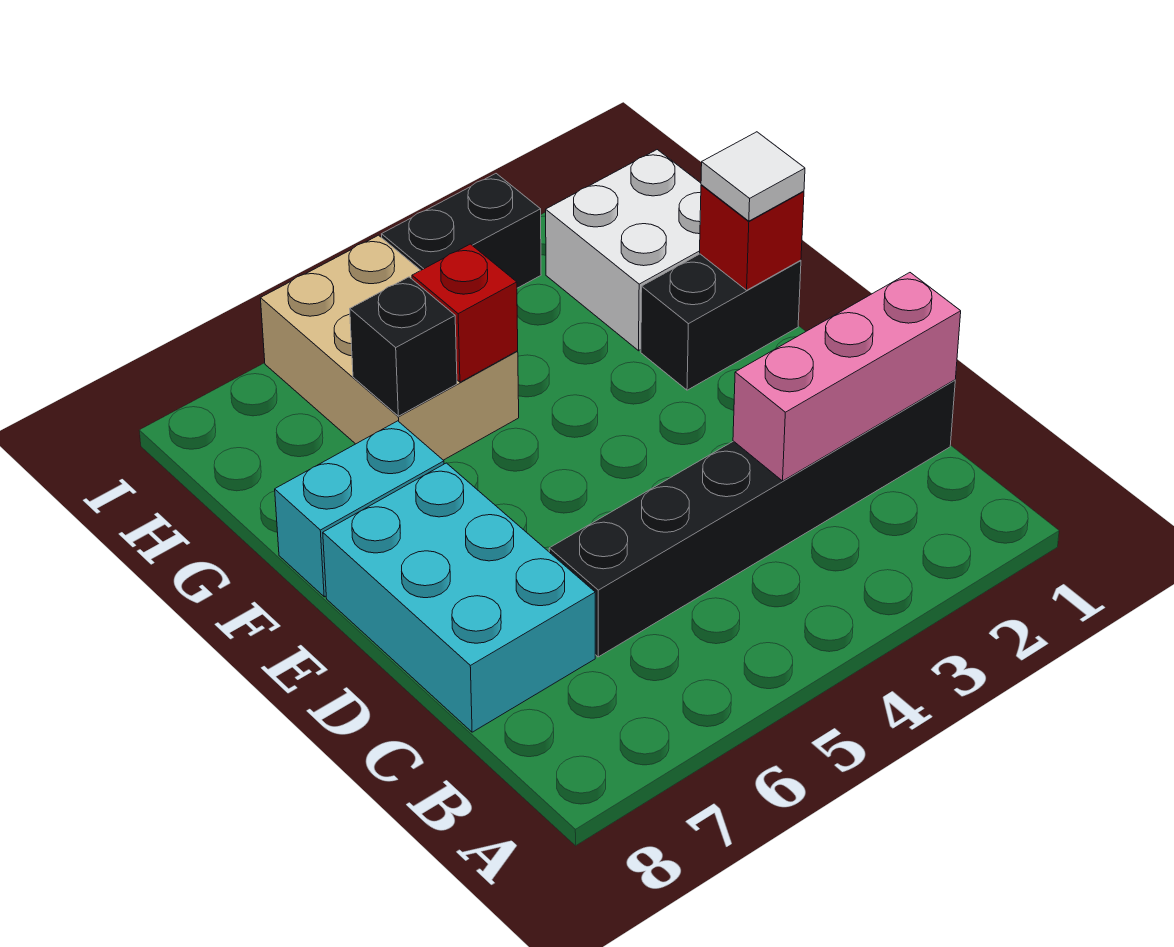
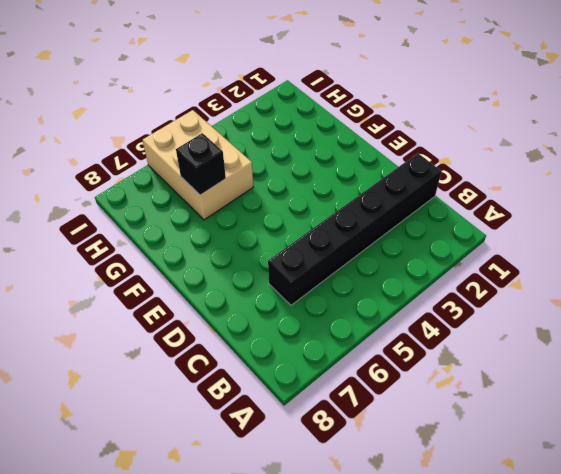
none -> cyan brick C7:E8 level 1
none -> black brick F1:F2 level 1
none -> cyan brick F7:F8 level 1

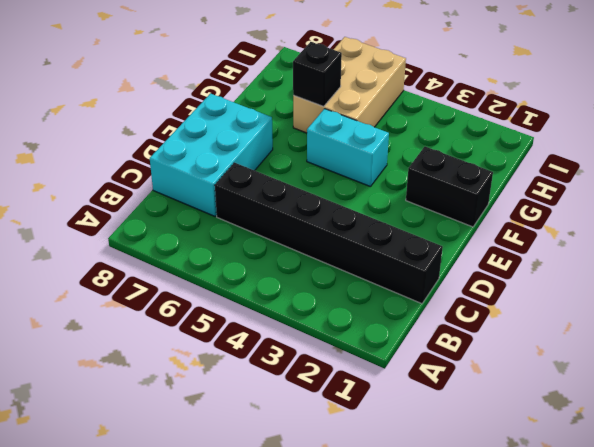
cyan brick F4:F5 level 1 -> cyan brick F7:F8 level 1
none -> white brick G1:H2 level 1
none -> black brick I3:I4 level 1
none -> pink brick C1:C3 level 2

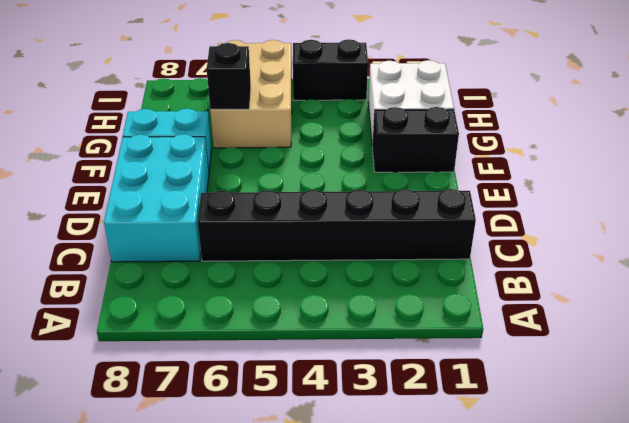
none -> pink brick C1:C3 level 2
none -> red brick F1 level 2
none -> red brick G5 level 2

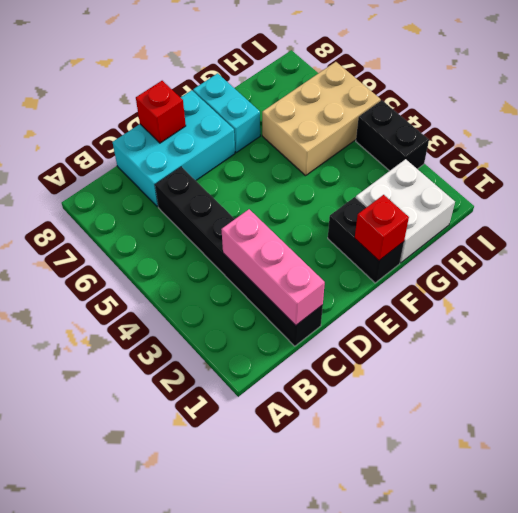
red brick D8 level 2 -> red brick G5 level 2
none -> black brick G6 level 2
none -> white tile F1 level 3

